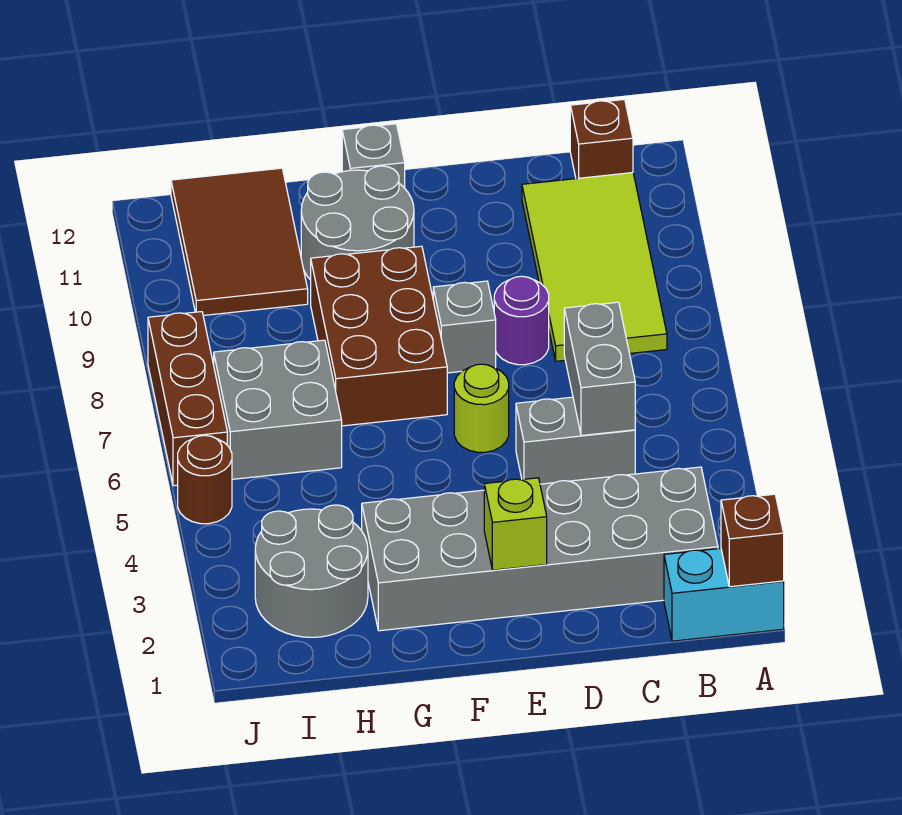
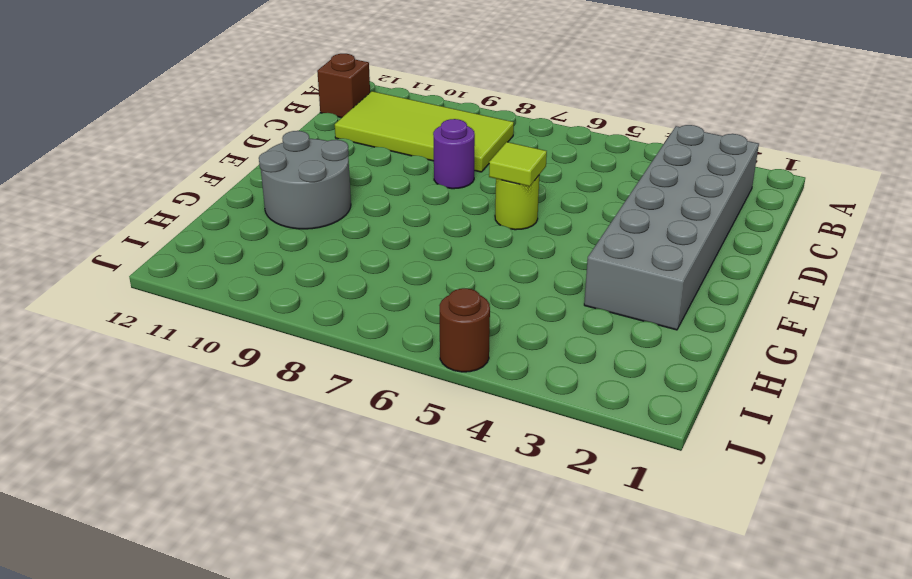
lime tile E6 level 2 -> none
none -> cyan brick A1:B1 level 1
none -> grey brick C5:D5 level 1
none -> grey brick E8 level 1

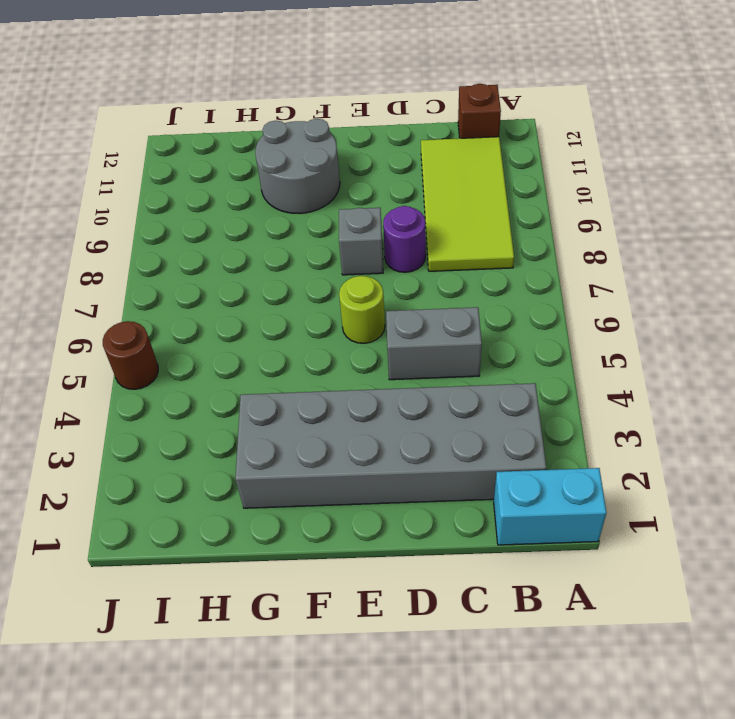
none -> brown brick F7:G9 level 1
none -> grey brick F12 level 1
none -> grey round brick H2:I3 level 1

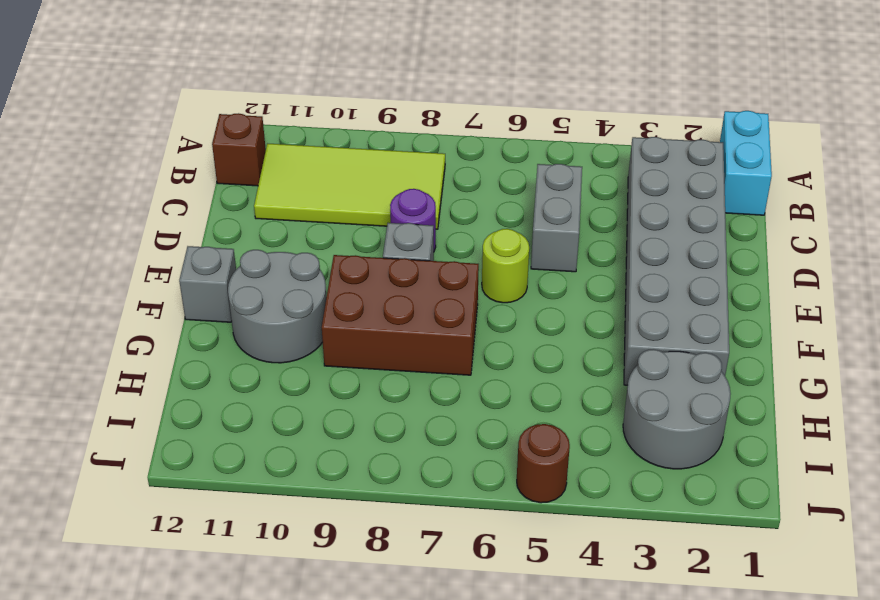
none -> grey brick H6:I7 level 1
none -> brown tile H10:I12 level 1
none -> brown brick J6:J8 level 1

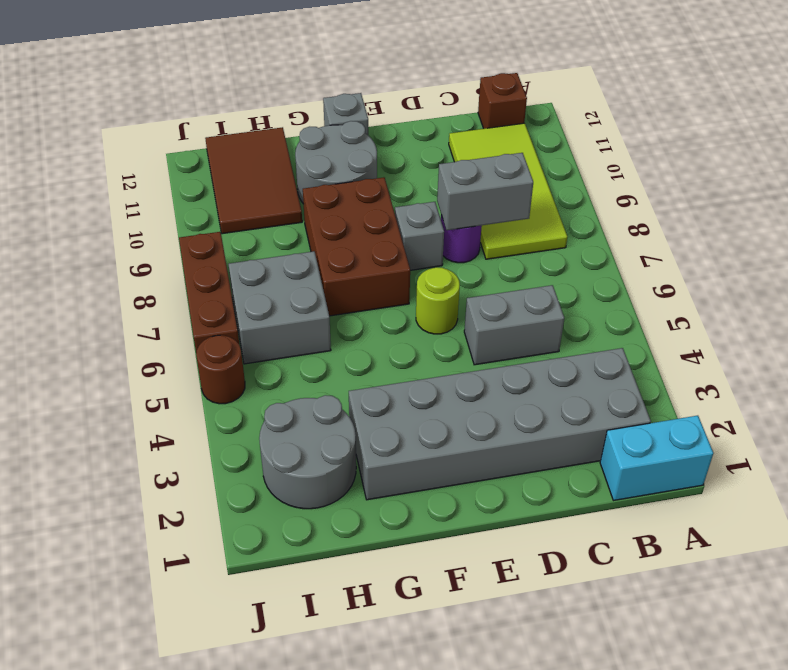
grey brick C8:D8 level 2 -> grey brick C5:C6 level 2
none -> brown brick A1 level 2
none -> lime brick E2 level 2

